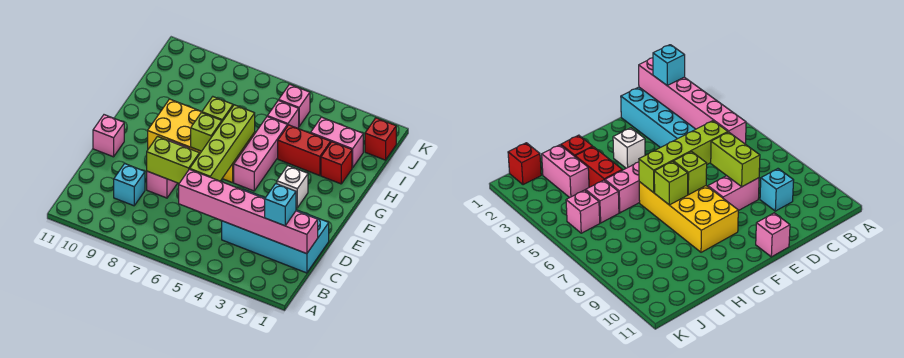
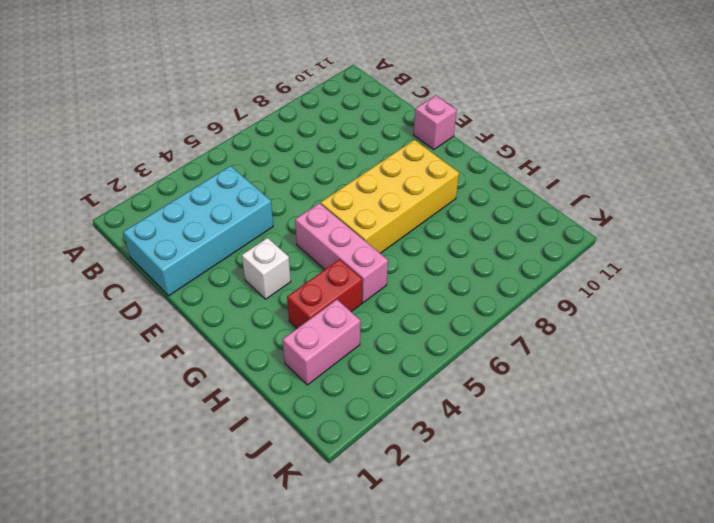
none -> cyan brick C9 level 1
none -> pink brick D8:E8 level 1
none -> red brick H2 level 1

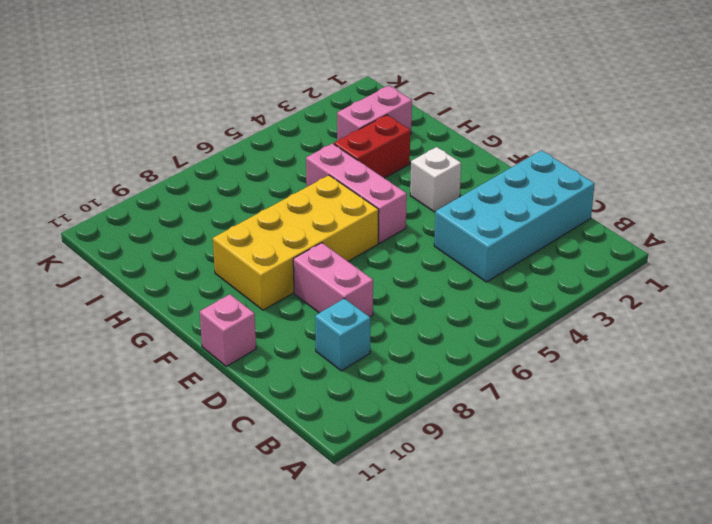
none -> red brick H2 level 1
none -> pink brick I5 level 1
none -> red brick J1 level 1

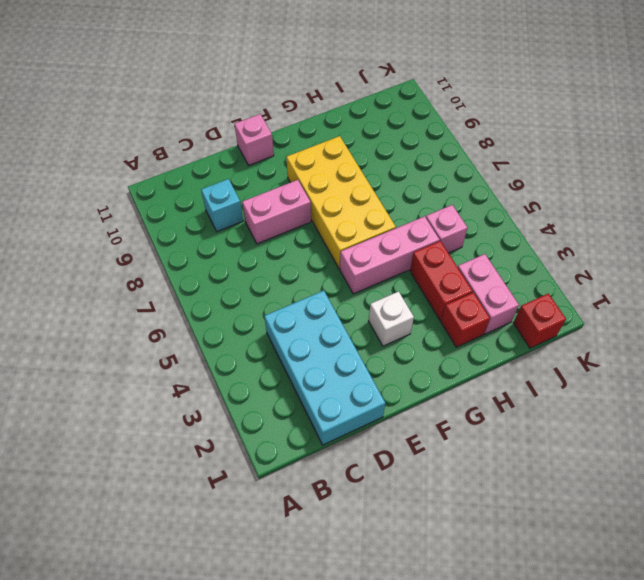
none -> pink brick J5 level 1
none -> pink brick C1:C6 level 2
none -> lime brick D6:G6 level 2

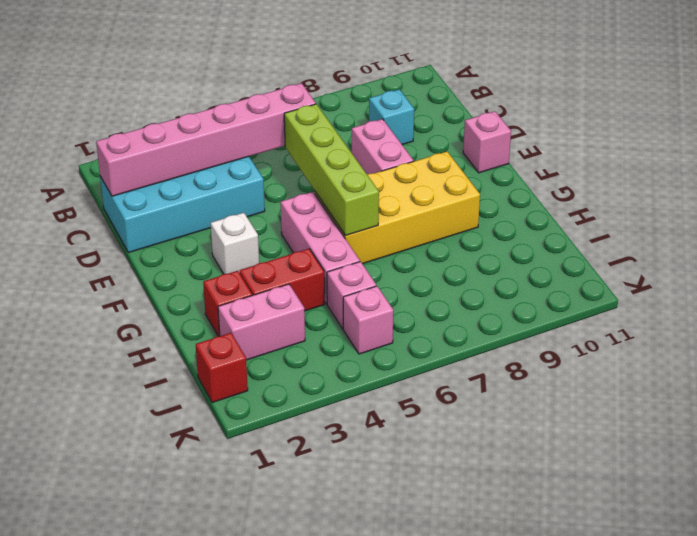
none -> lime brick D7:D8 level 2
none -> lime brick F7 level 2
none -> lime brick G7 level 2

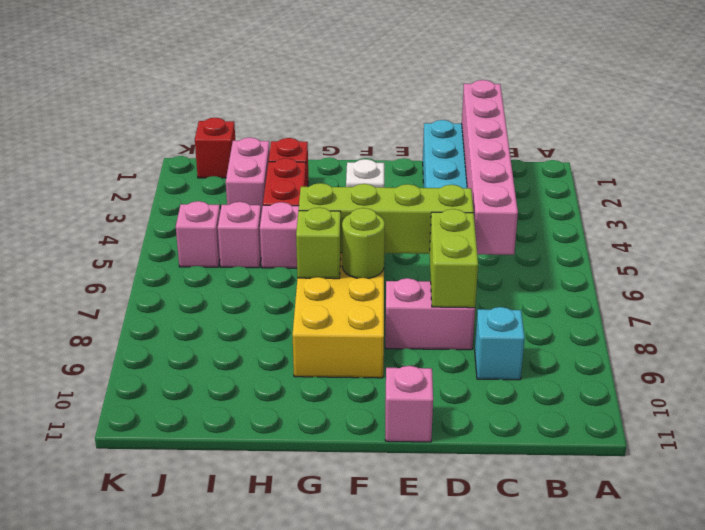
lime round brick F7 level 2 -> lime brick F7 level 2
none -> cyan brick C2 level 3

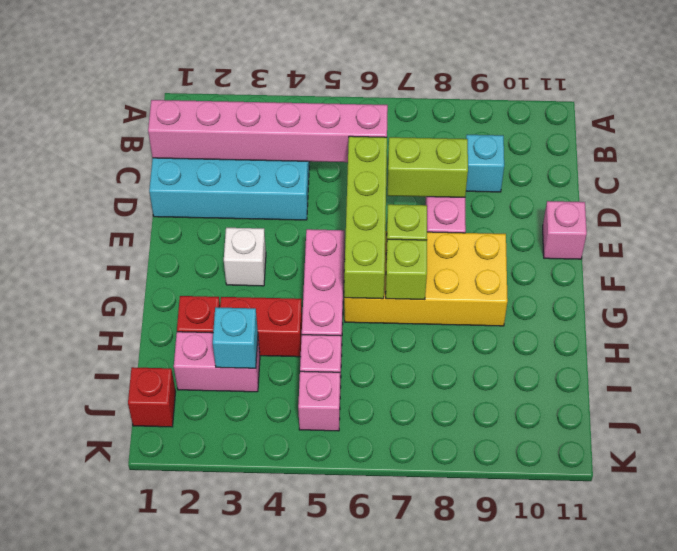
cyan brick I3 level 2 -> cyan brick C2 level 3

